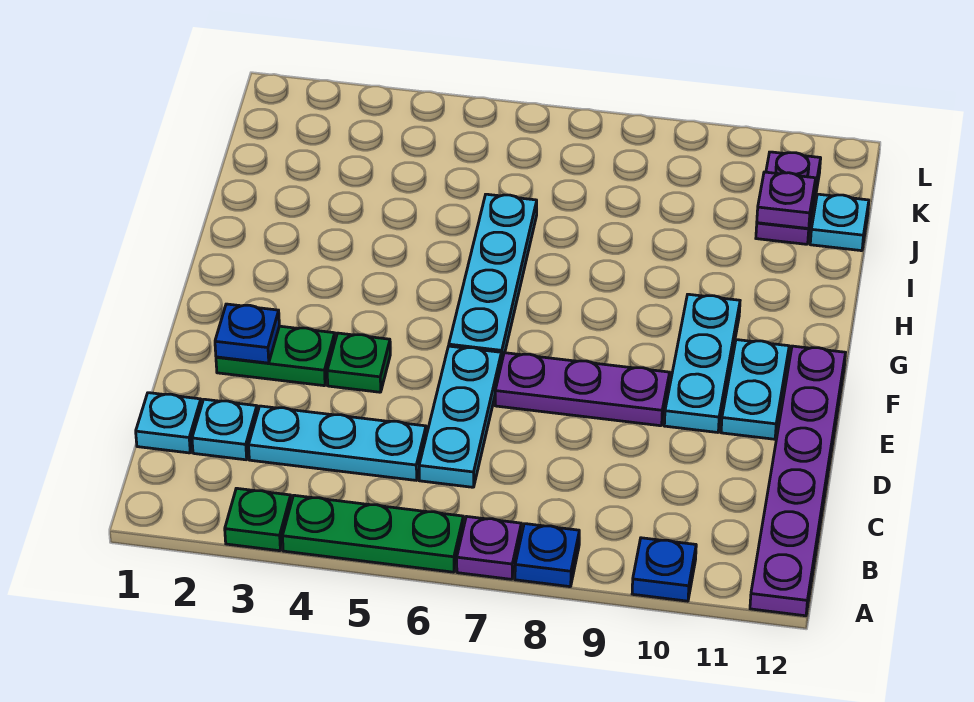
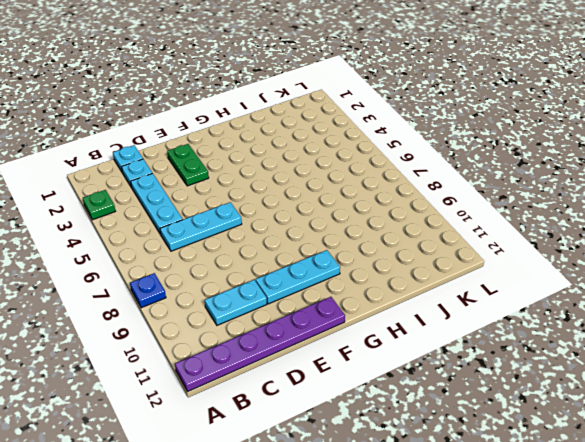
cyan plate C10:D10 level 1 -> cyan plate E11:F11 level 1
none -> green plate A4:A6 level 1
none -> purple plate A7 level 1
none -> blue plate A10 level 1

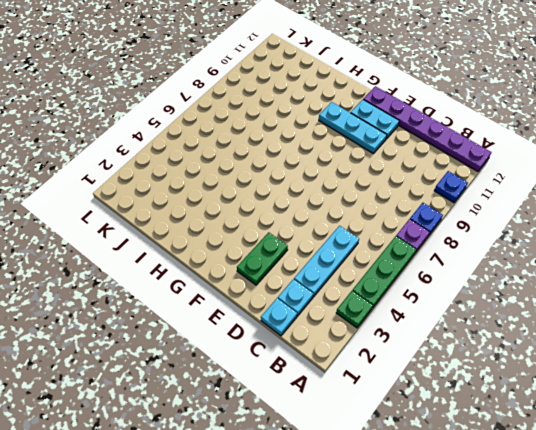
none -> cyan plate C6:E6 level 1
none -> green plate E4 level 1
none -> purple plate E7:E9 level 1

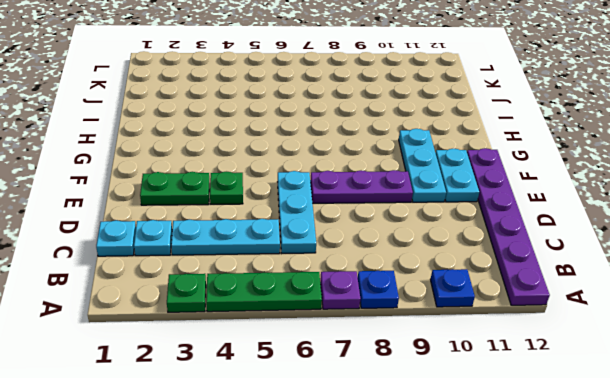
none -> cyan plate F6:I6 level 1
none -> purple plate J11:K11 level 1
none -> cyan plate J12 level 1

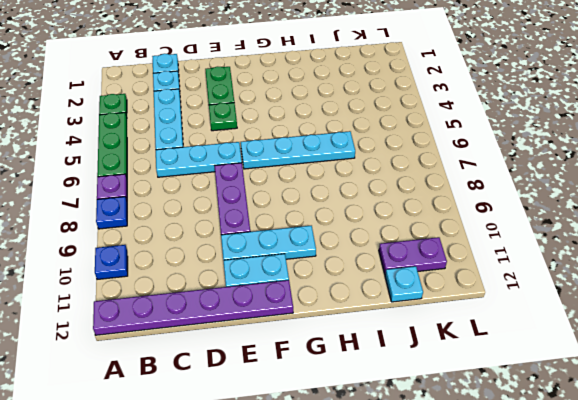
none -> blue plate E2 level 2
none -> purple plate J11 level 2

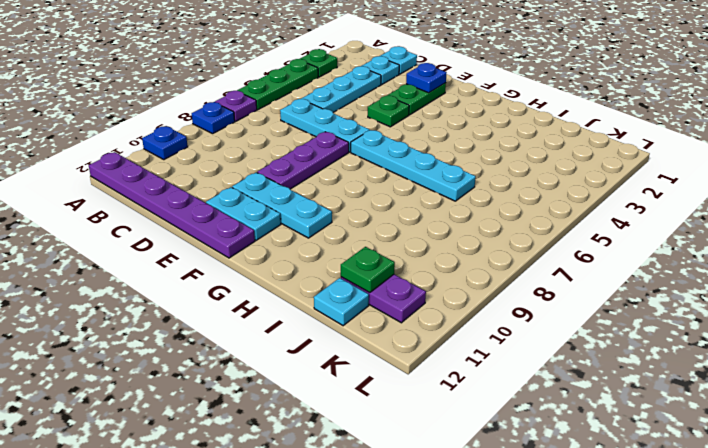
green plate J11 level 2 -> purple plate J11 level 2

